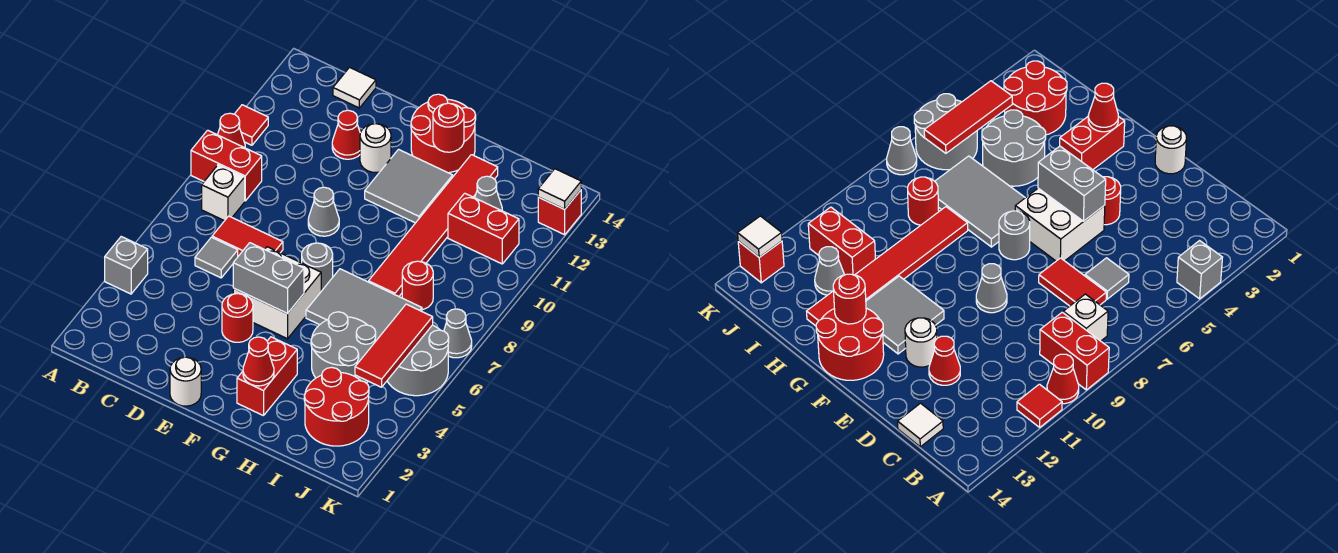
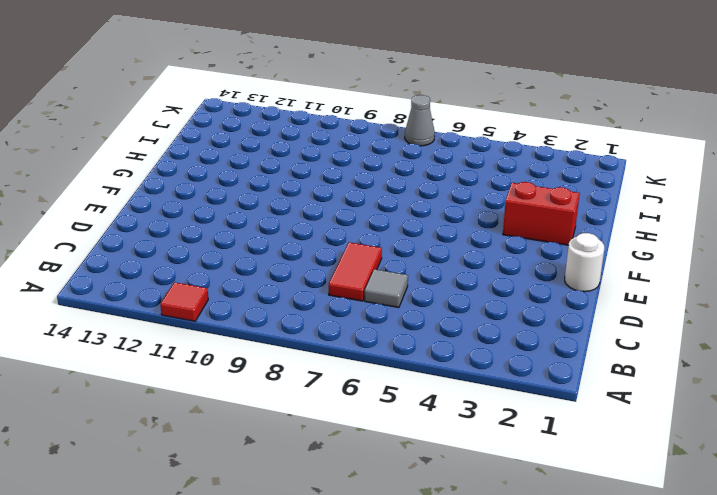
none -> grey brick A4 level 1
none -> red brick A9:B9 level 1
none -> red cone A10 level 1
none -> white brick B8 level 1

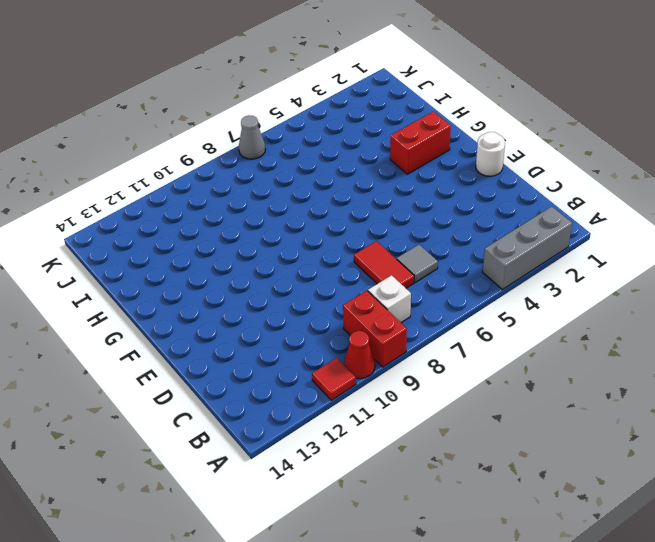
grey brick A2:A4 level 1 -> grey brick A4 level 1
none -> white tile C14 level 1
none -> red cone D12 level 1
none -> red round brick E4 level 1
none -> white brick E5:F6 level 1

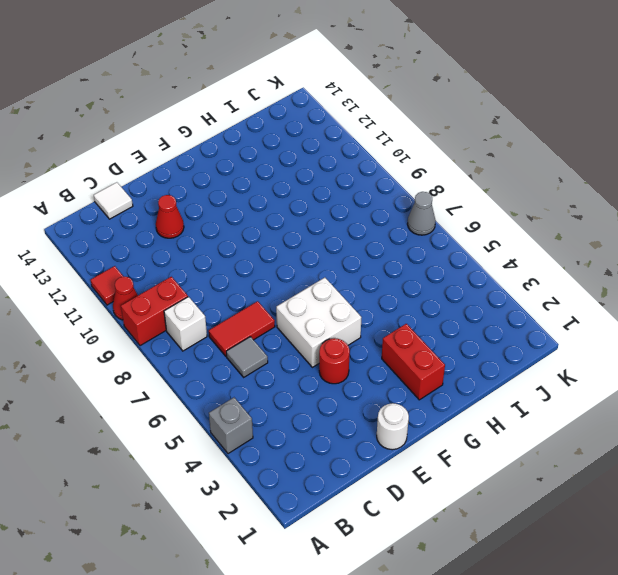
none -> grey cone E9 level 1
none -> white round brick E12 level 1
none -> grey round brick F7 level 1
none -> grey tile F11:G12 level 1

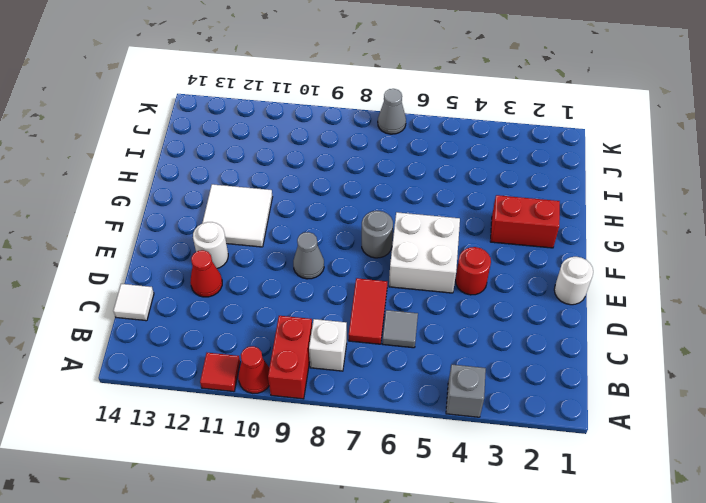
white tile F11:G12 level 1 -> grey tile F11:G12 level 1
none -> red round brick F13:G14 level 1
none -> grey tile G6:I7 level 1
none -> grey round brick H4:I5 level 1
none -> red tile H8:H13 level 1

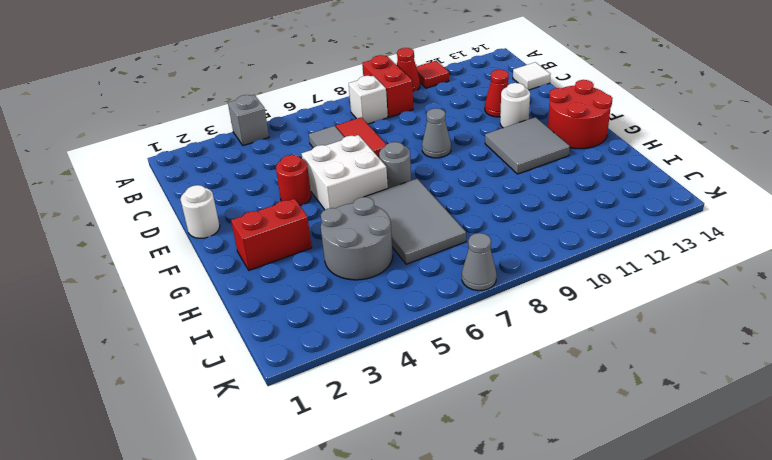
none -> red tile H8:H13 level 1
none -> red round brick I2:J3 level 1
none -> red round brick I8 level 1
none -> red brick I11:J11 level 1

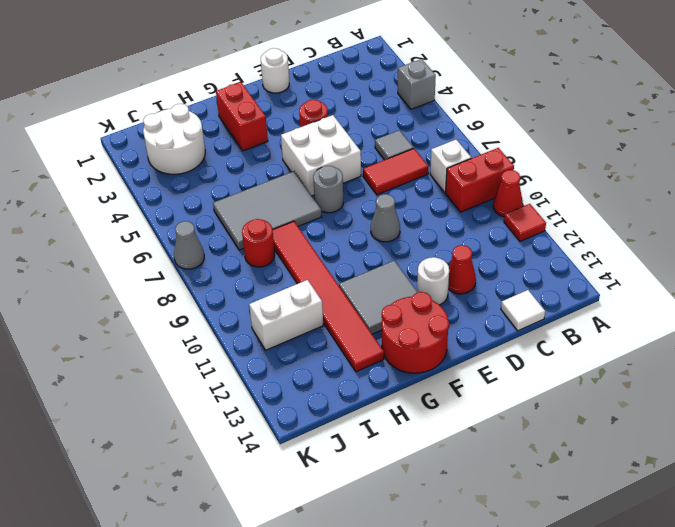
white round brick I2:J3 level 1 -> red round brick I2:J3 level 1
white brick I11:J11 level 1 -> red brick I11:J11 level 1
none -> grey round brick H4:I5 level 1
none -> grey cone I12 level 1
none -> grey round brick J5:K6 level 1
none -> red brick K13 level 1

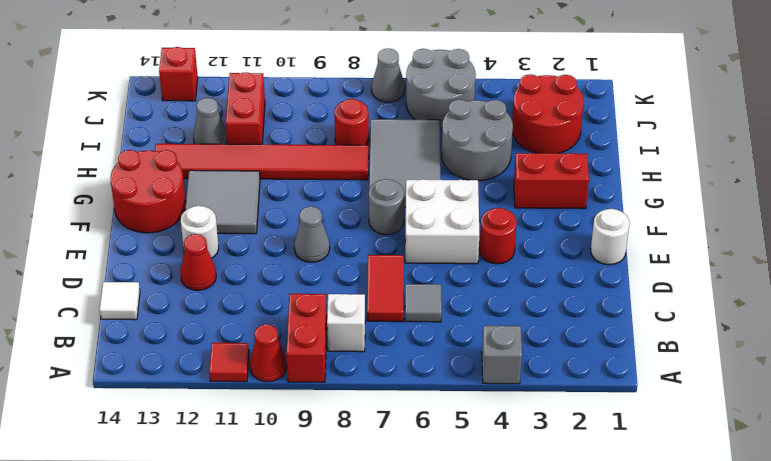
none -> grey brick E5:F5 level 2
none -> red cone G2 level 2
none -> red round brick G13 level 2
none -> red tile J4:J6 level 2

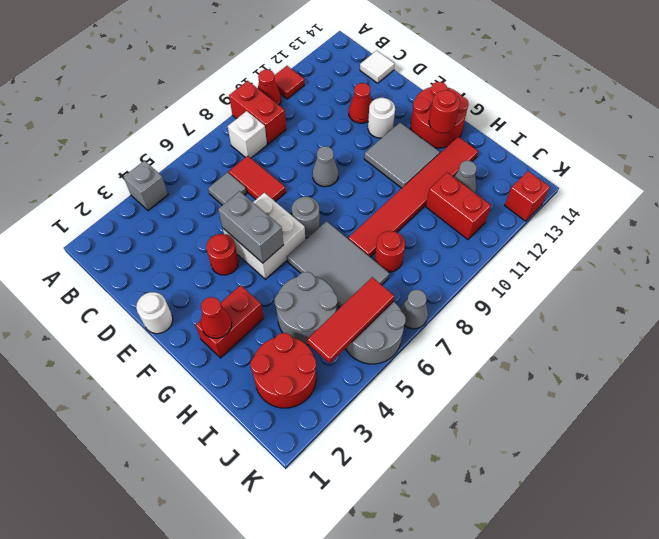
none -> white tile K13 level 2

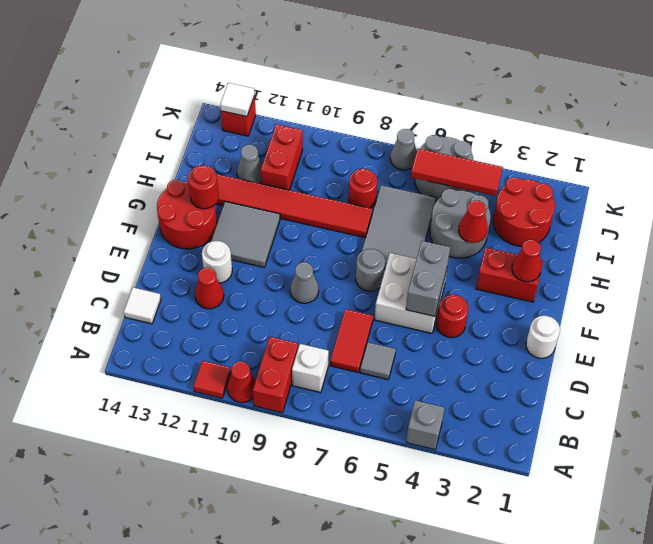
red cone H4 level 2 -> none

